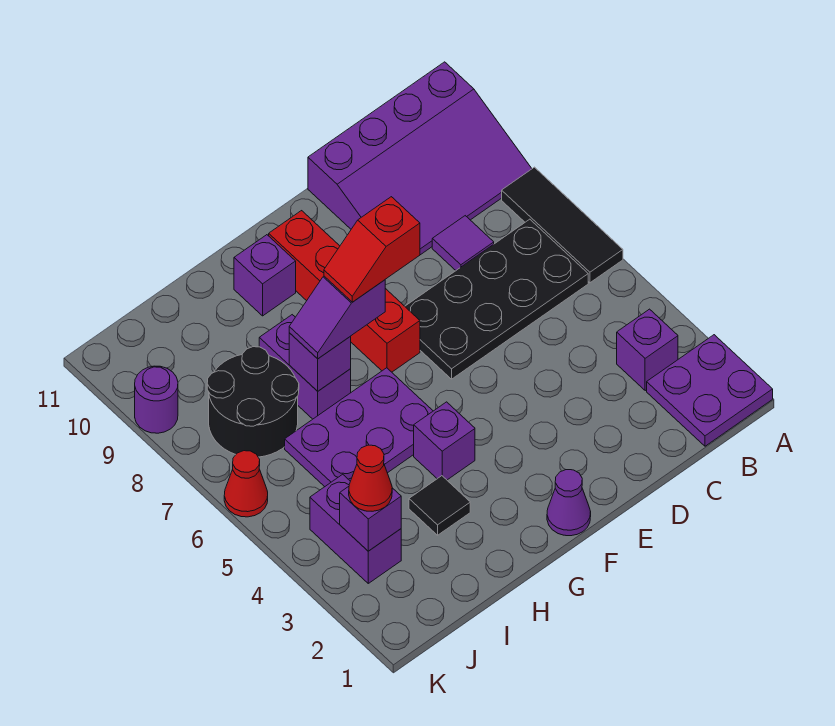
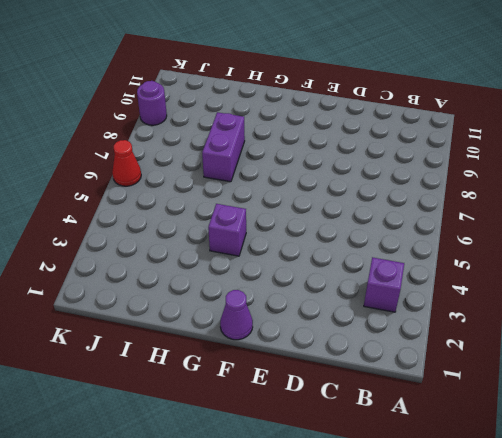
none -> purple plate A1:B2 level 1
none -> black tile A6:A8 level 1
none -> purple slope A9:D11 level 1 top 11

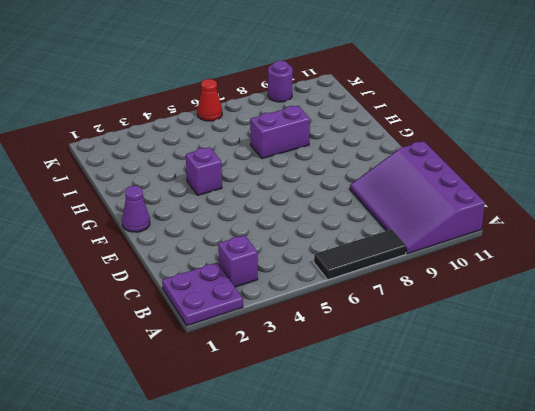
none -> black plate B6:E7 level 1
none -> purple tile C8 level 1
none -> red brick F7:F10 level 1

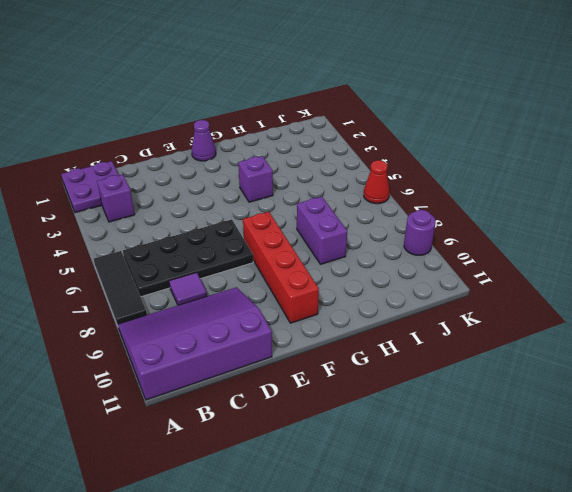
none -> purple plate G5:I6 level 1
none -> purple brick G10 level 1
none -> black tile H3 level 1

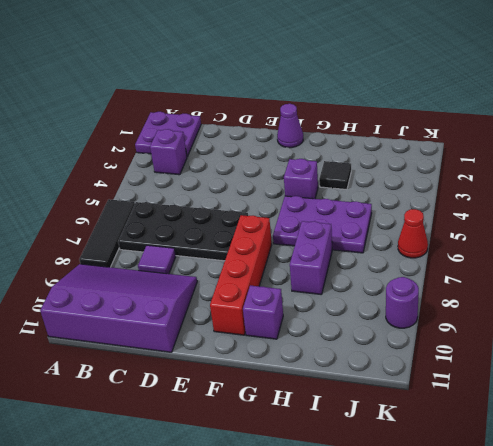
none -> black round brick I7:J8 level 1
none -> purple brick J3:J4 level 1
none -> purple brick H7 level 2

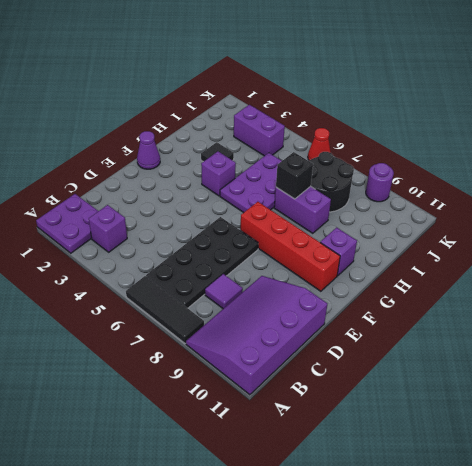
black brick H7 level 2 -> purple brick H7 level 2
none -> purple brick J3 level 2
none -> purple slope G7:H7 level 3 top G
none -> red cone J3 level 3

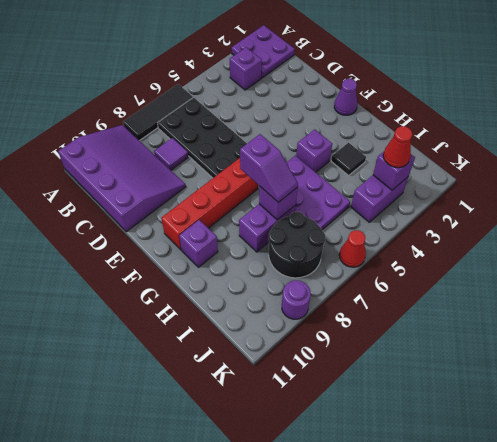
none -> red slope F7:G7 level 4 top F

